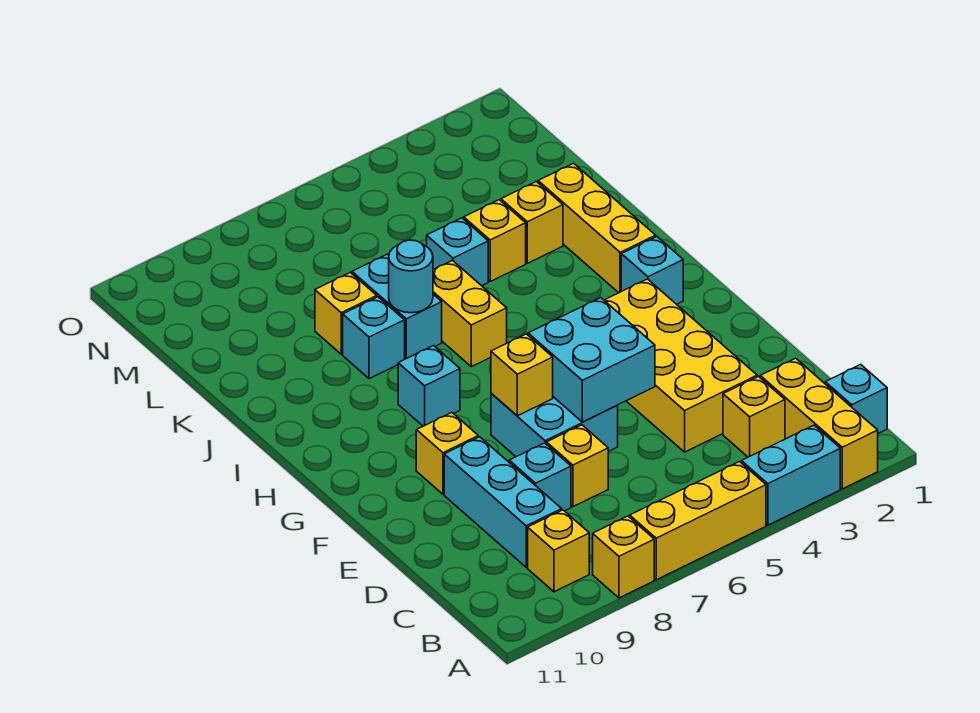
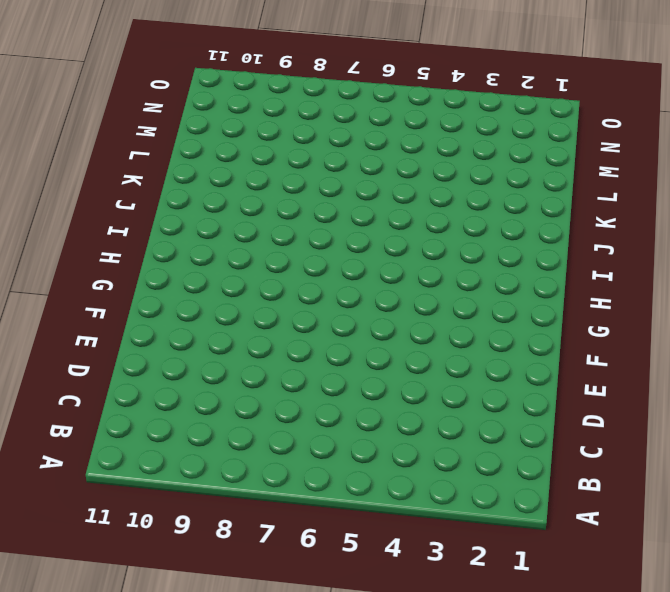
none -> yellow brick A2:C2 level 1
none -> cyan brick A3:A4 level 1
none -> yellow brick A5:A7 level 1

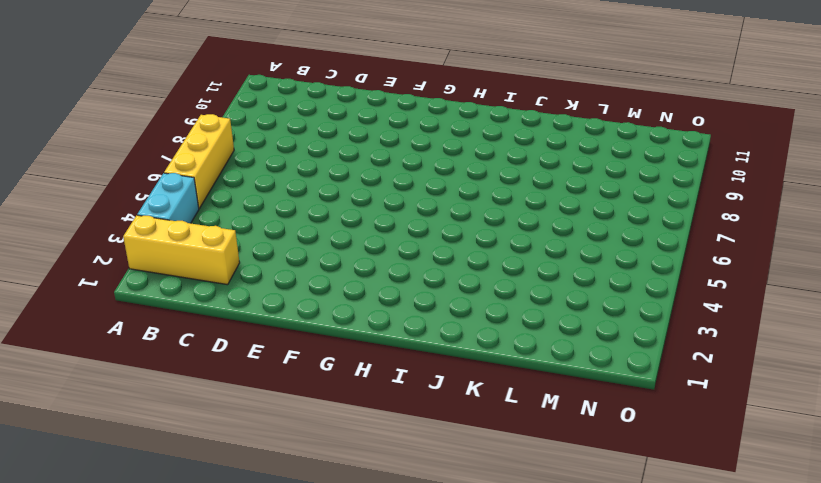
none -> yellow brick A8 level 1
none -> cyan brick B1 level 1
none -> yellow brick B9 level 1

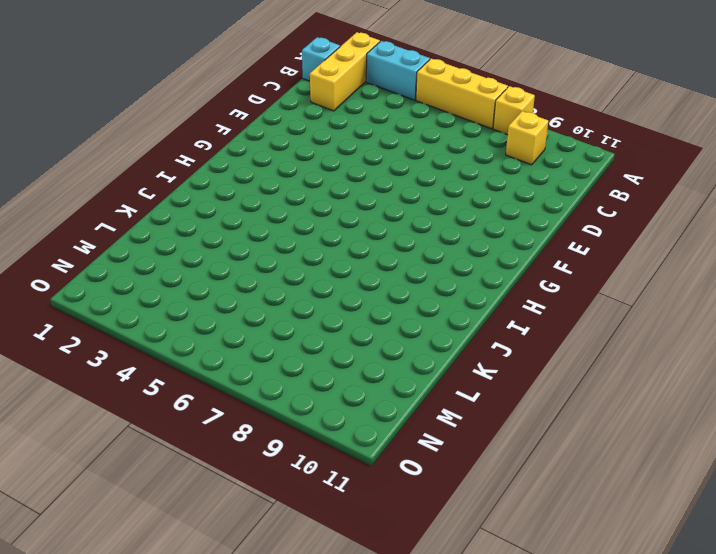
none -> yellow brick C3 level 1
none -> cyan brick C9:E9 level 1
none -> yellow brick D3:G4 level 1

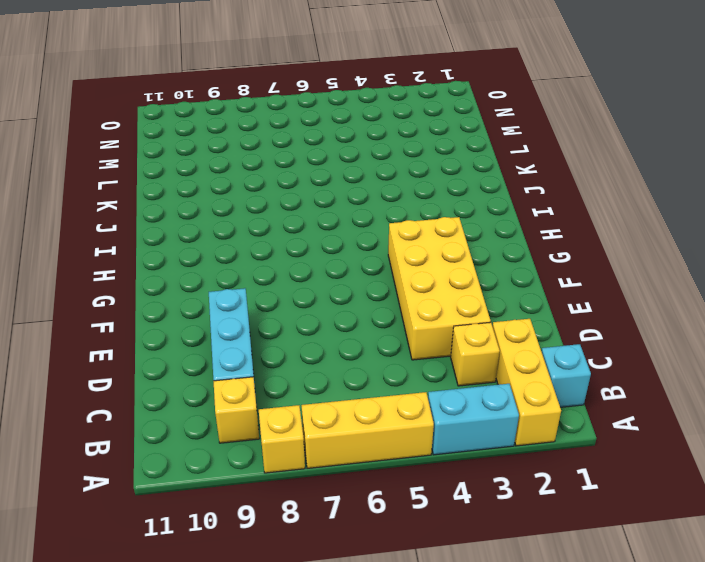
none -> yellow brick D7 level 1
none -> cyan brick D8 level 1
none -> cyan brick E6:F7 level 1

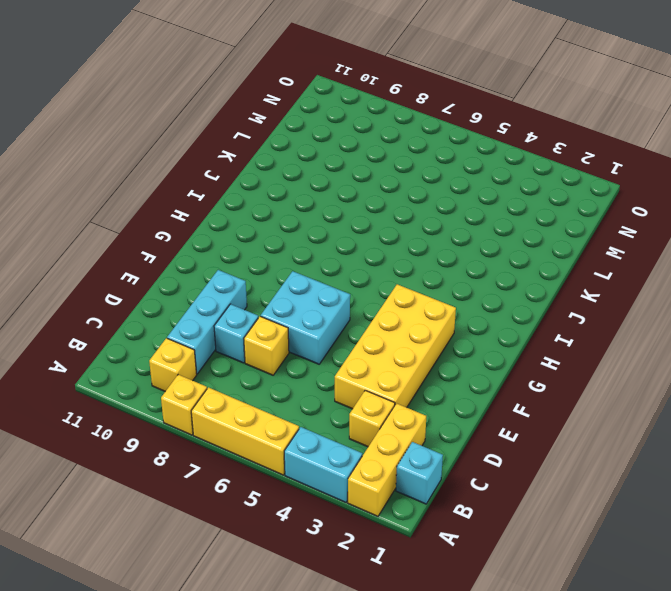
none -> yellow brick F9 level 1
none -> cyan brick H2 level 1
none -> cyan brick H8 level 1

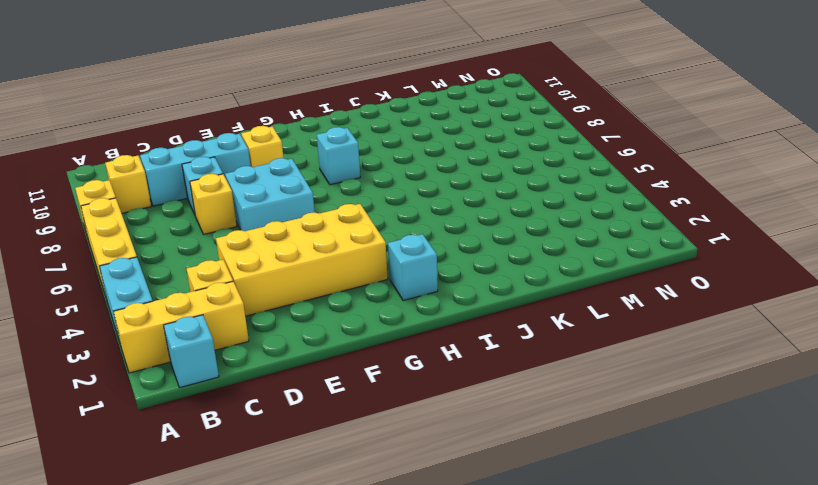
none -> yellow brick I2:K2 level 1
none -> yellow brick I6:J6 level 1
none -> cyan brick J7:K7 level 1

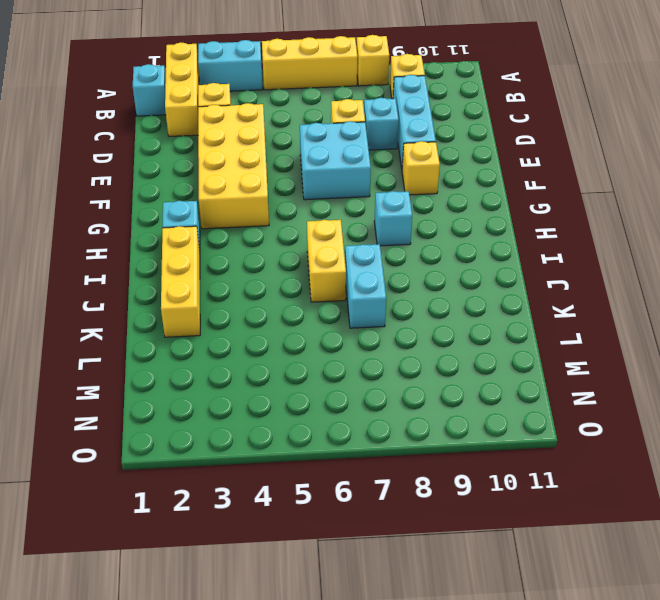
none -> cyan brick J8 level 1
none -> yellow brick K3 level 1
none -> yellow brick K4 level 1

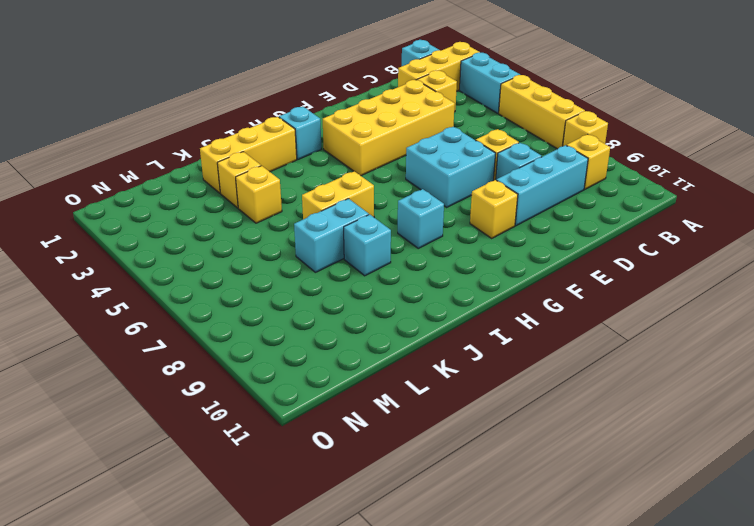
none -> cyan brick K5 level 1
none -> yellow brick K8 level 1
none -> cyan brick E5:F6 level 2

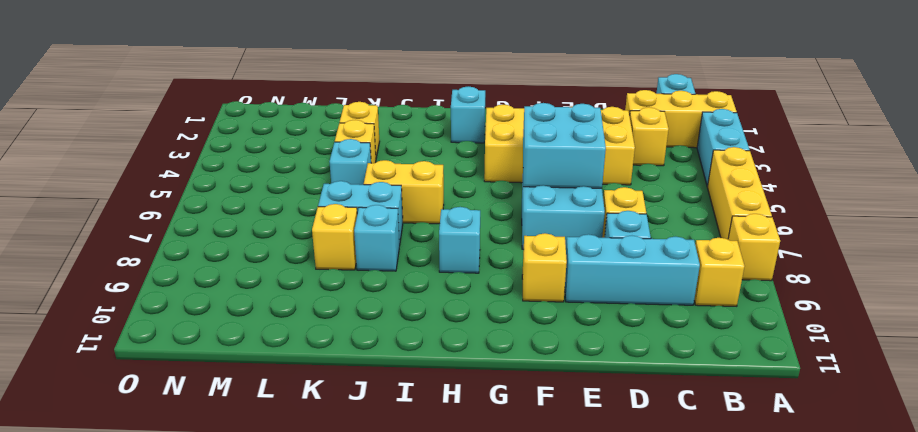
none -> yellow brick I2:K2 level 1
none -> yellow brick F7 level 2
none -> cyan round brick J7 level 2

